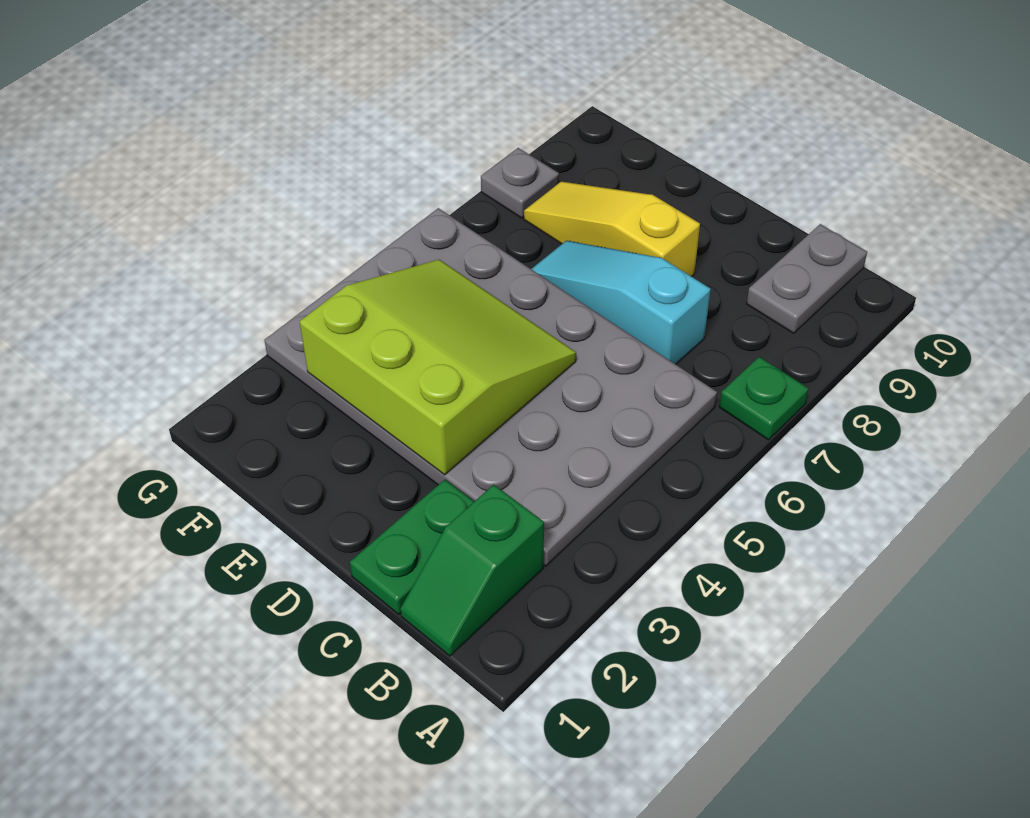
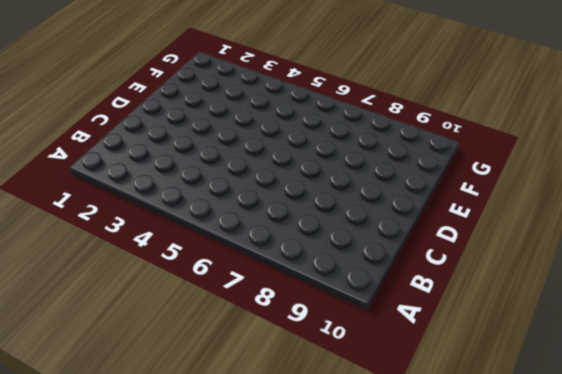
none -> green plate A7 level 1
none -> green slope B1:B2 level 1 top 2

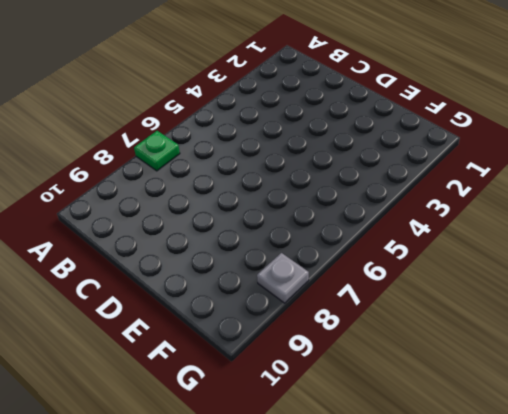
none -> green slope B1:B2 level 1 top 2
none -> grey plate B3:G6 level 1

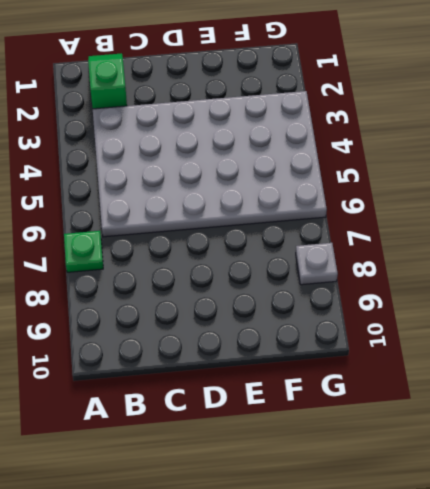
none -> grey plate B9:B10 level 1
none -> green plate C1:C2 level 1

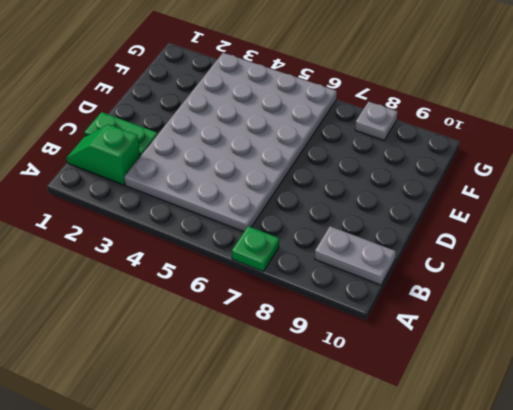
none -> cyan slope C7:E7 level 1 top C
none -> yellow slope D8:F8 level 1 top D

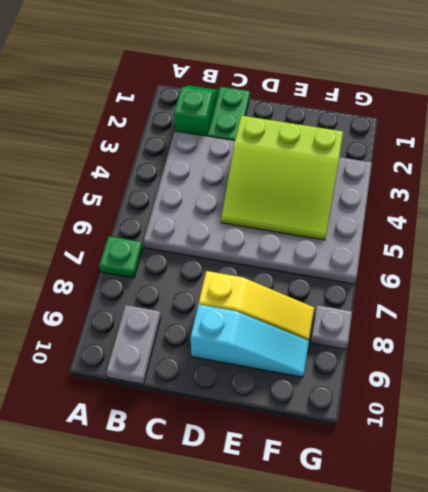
cyan slope D9:F9 level 1 top D -> cyan slope C7:E7 level 1 top C

